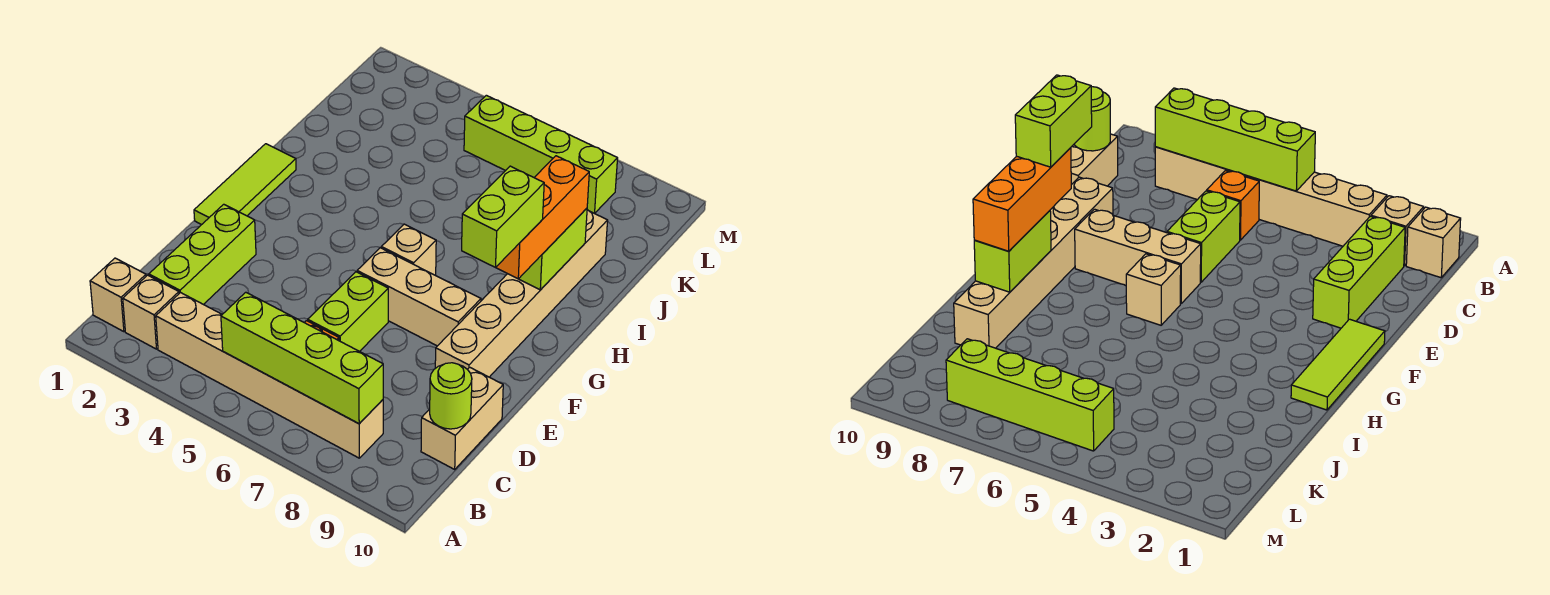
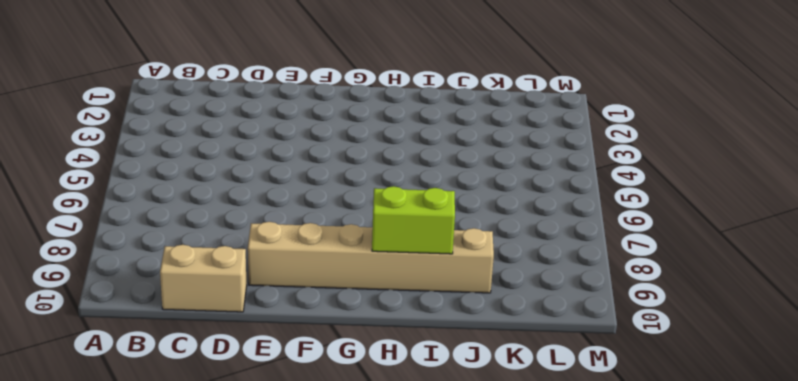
none -> tan brick B1 level 1
none -> tan brick B2 level 1
none -> tan brick B3:B8 level 1

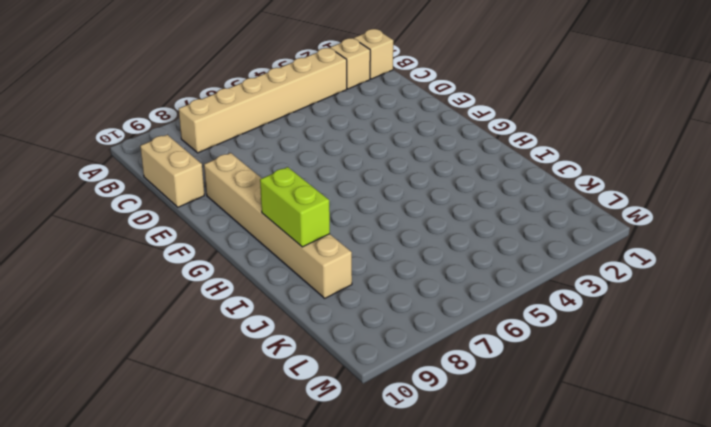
none -> lime brick C2:E2 level 1
none -> orange brick C6 level 1
none -> lime brick D6:E6 level 1

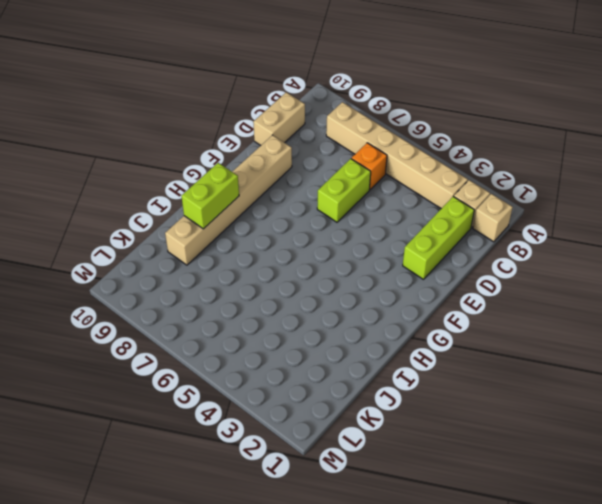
none -> lime tile F1:H1 level 1
none -> tan brick F6:F8 level 1
none -> tan brick G6 level 1

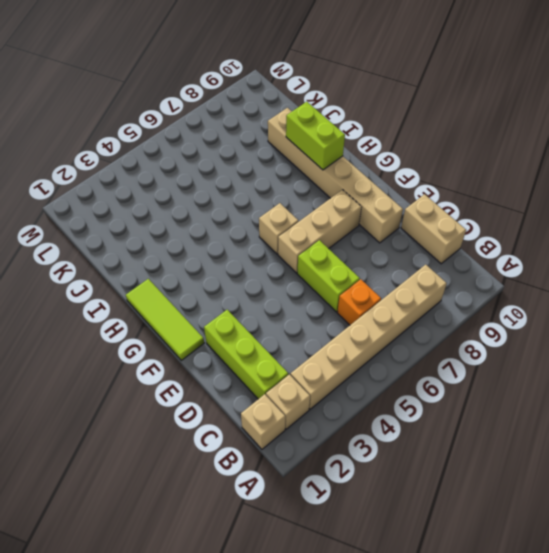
none -> lime brick L5:L8 level 1
none -> lime brick B5:B8 level 2
none -> lime round brick C10 level 2

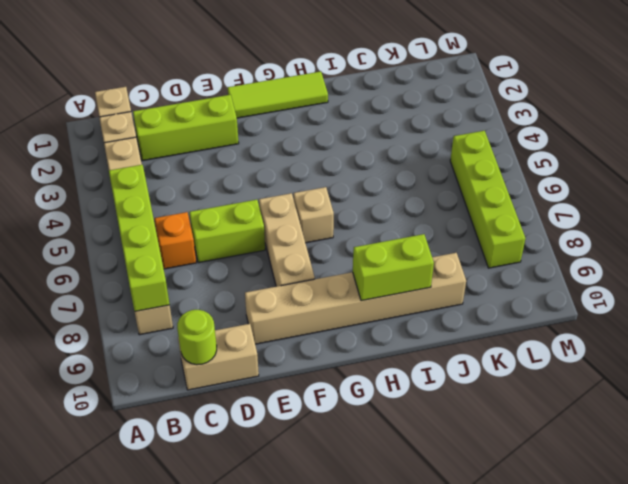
none -> orange brick G9:I9 level 3
none -> lime brick F9:G9 level 4

